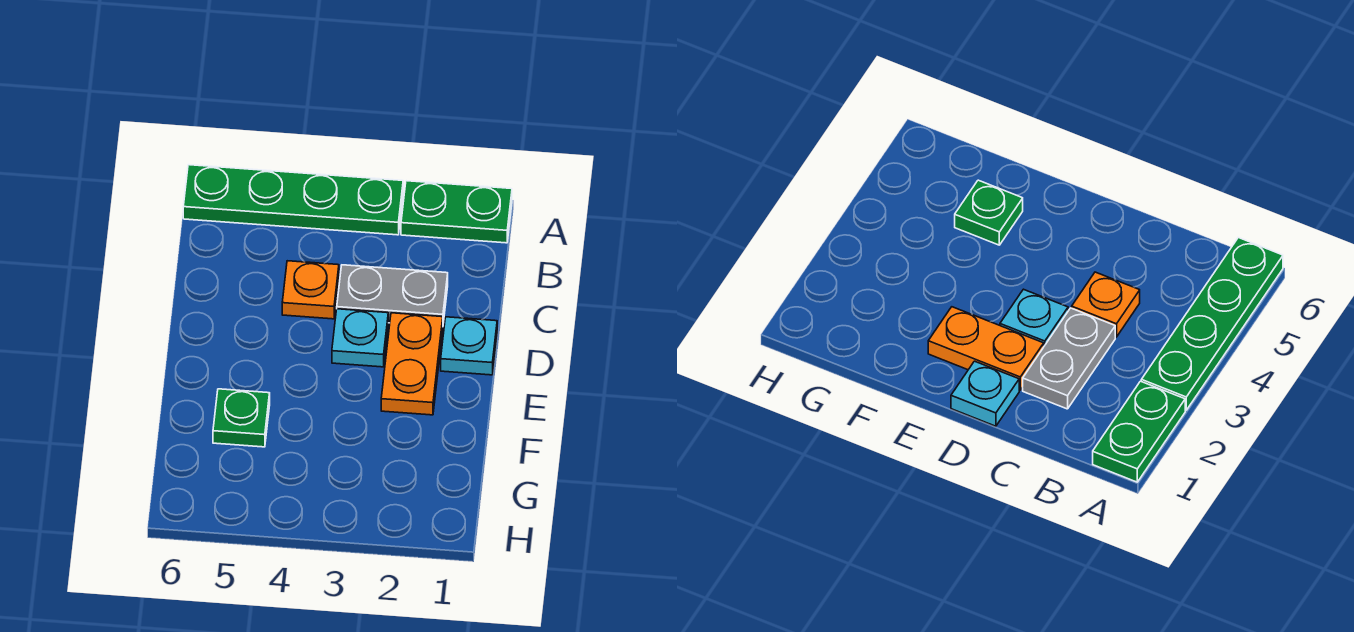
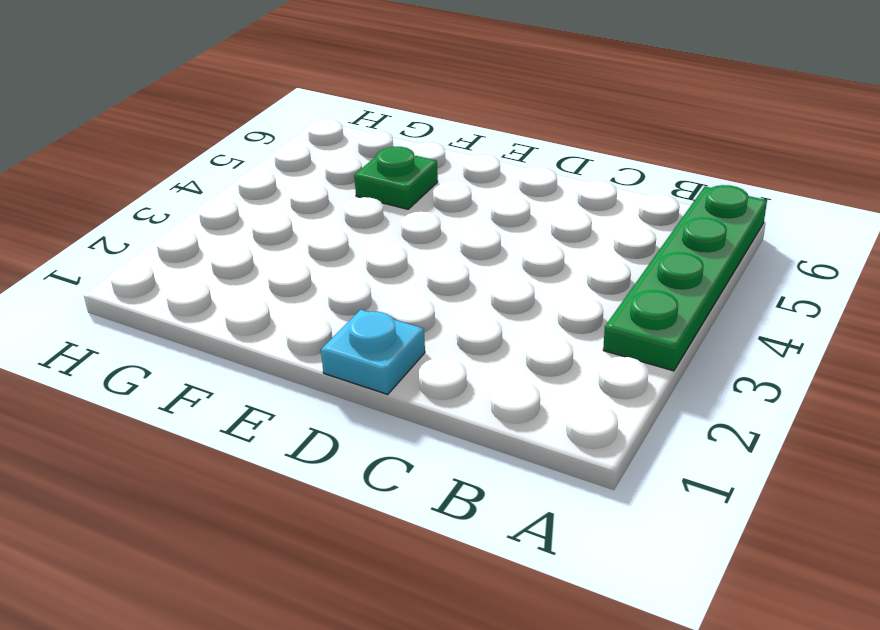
none -> green plate A1:A2 level 1
none -> grey plate C2:C3 level 1

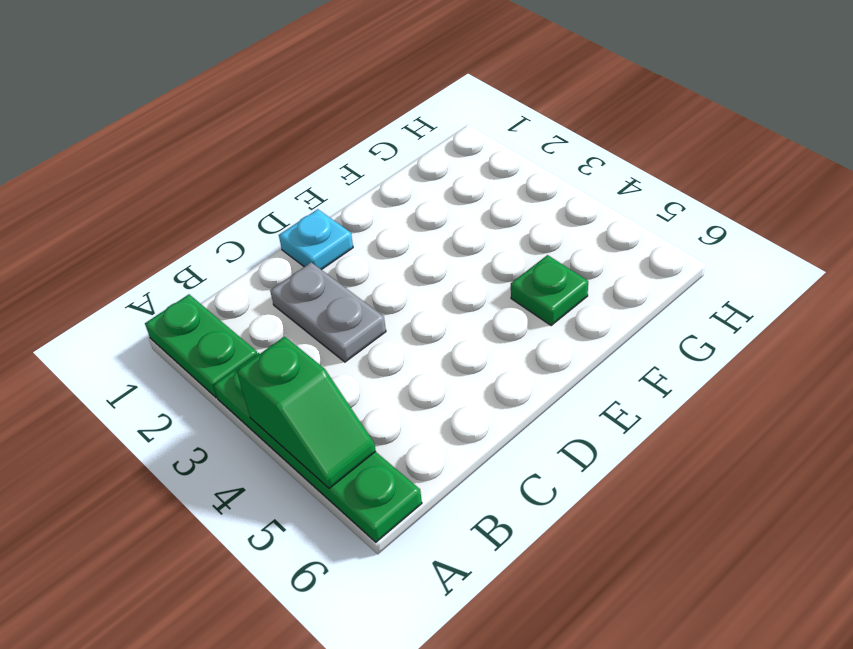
green slope A4:A5 level 2 top 4 -> none
none -> orange plate C4 level 1
none -> orange plate D2:E2 level 1

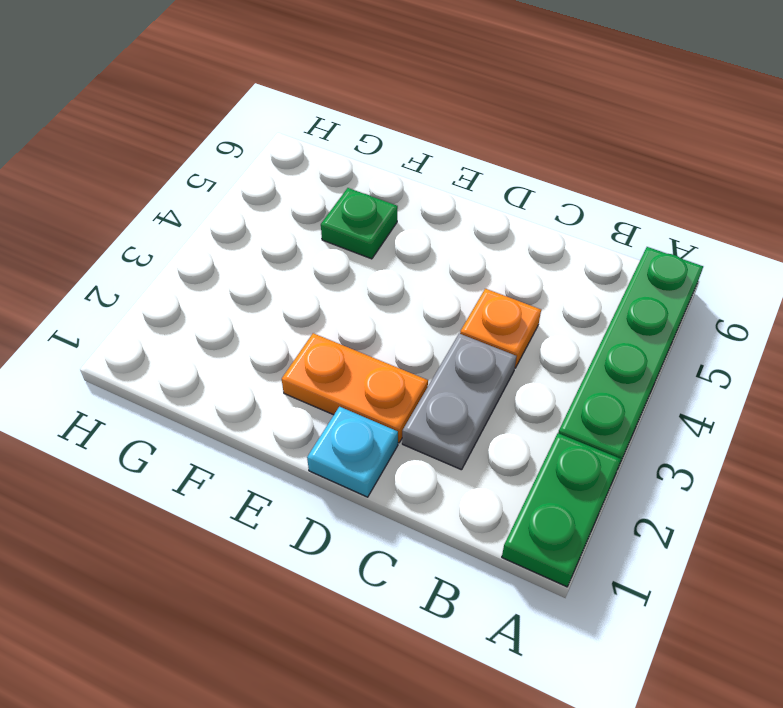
none -> cyan plate D3 level 1

